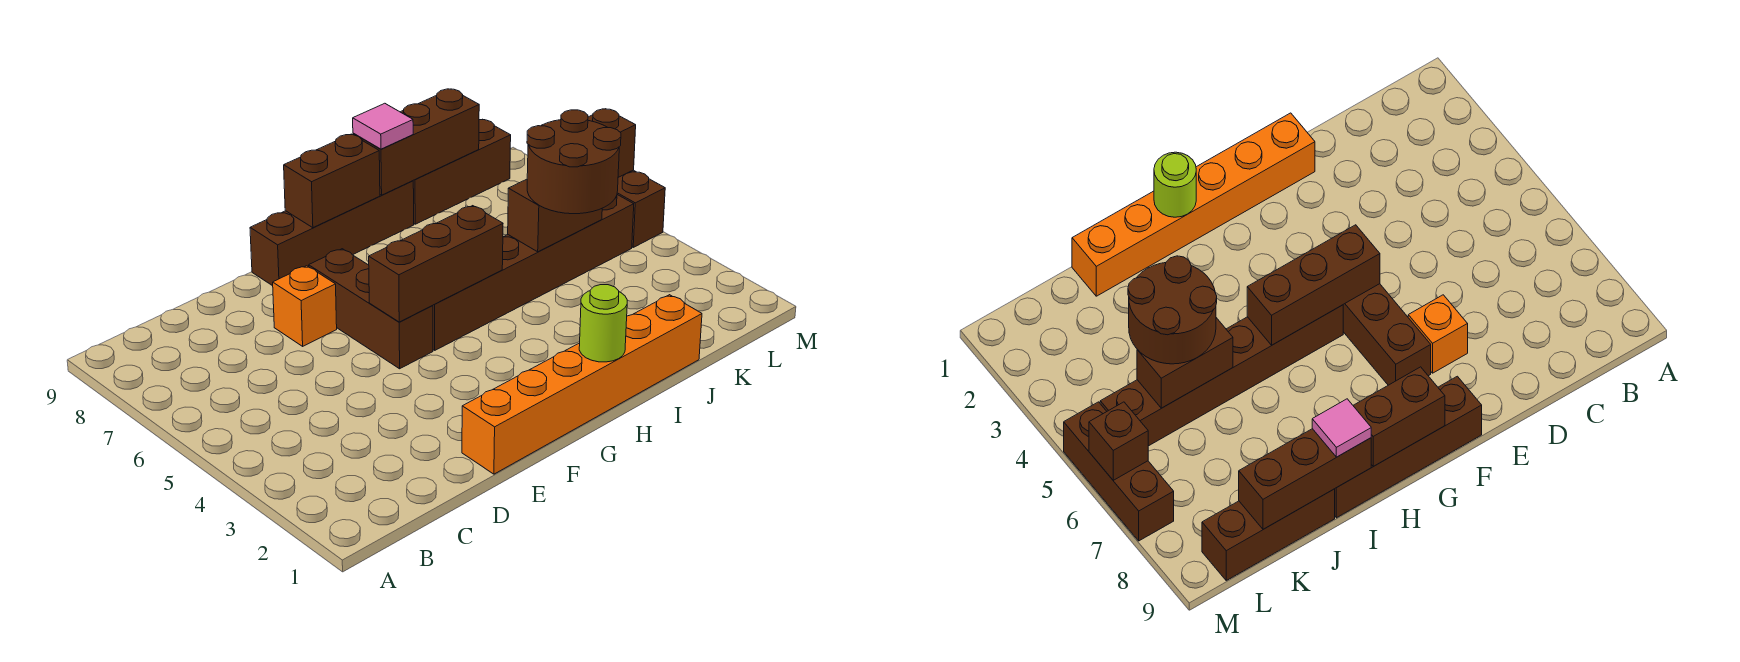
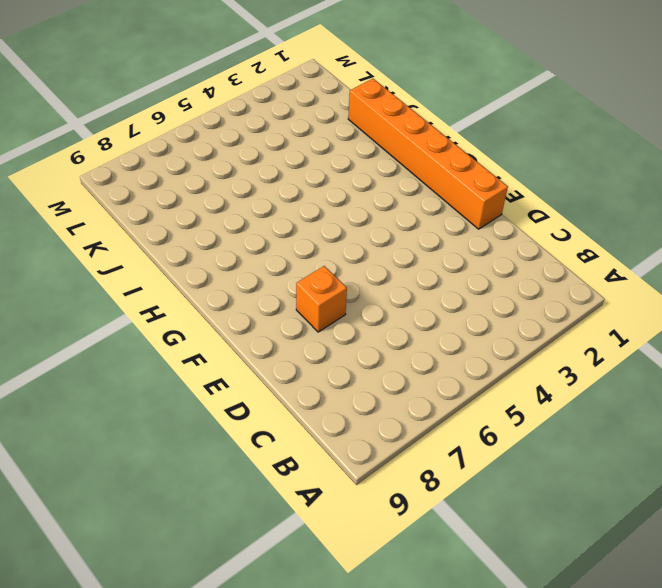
none -> brown brick F5:F7 level 1
none -> brown brick F9:I9 level 1
none -> brown brick G5:L5 level 1

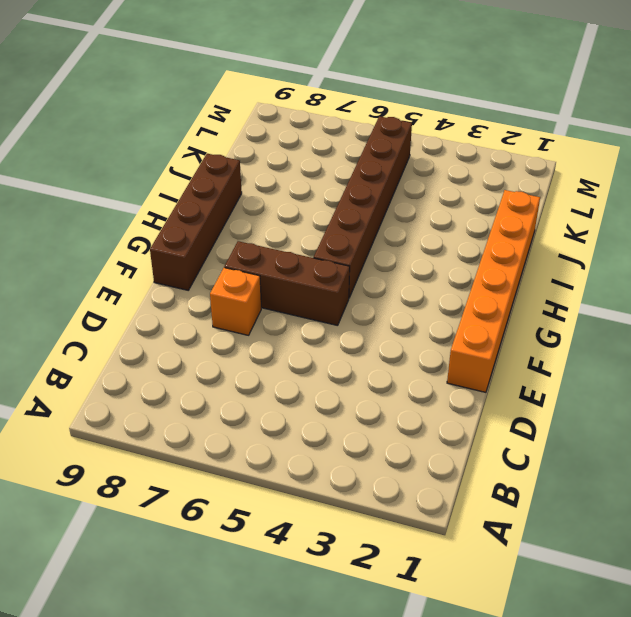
none -> brown brick J9:L9 level 1
none -> brown brick M5:M7 level 1
none -> brown brick F5:H5 level 2

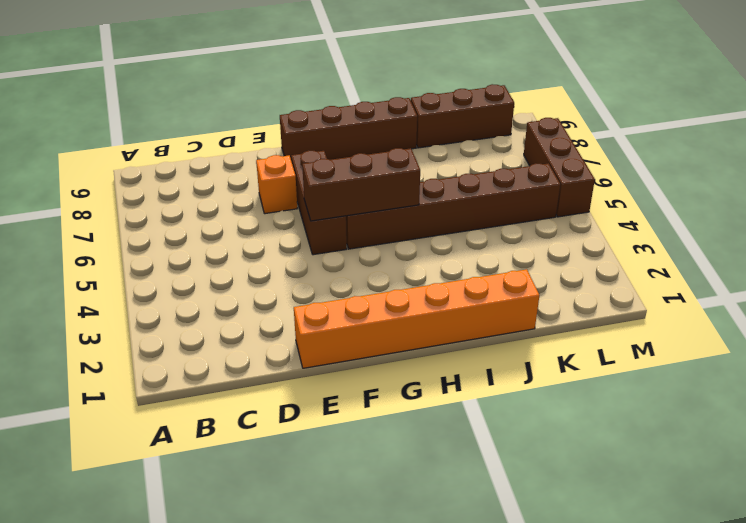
none -> brown brick G9:H9 level 2
none -> lime round brick H1 level 2
none -> brown brick I9:K9 level 2

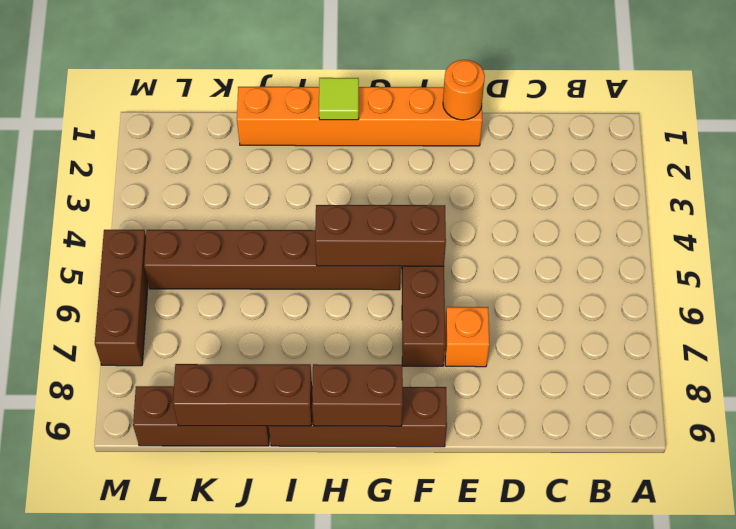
orange round brick E1 level 2 -> none
lime tile H1 level 2 -> lime round brick H1 level 2
none -> brown brick J5:K5 level 2
none -> brown brick M6 level 2
none -> pink tile I9 level 3

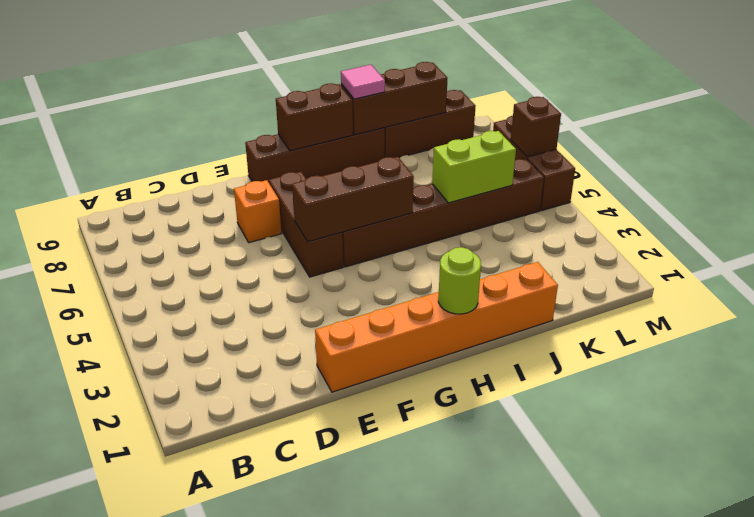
lime brick J5:K5 level 2 -> brown brick J5:K5 level 2
none -> brown round brick J4:K5 level 3

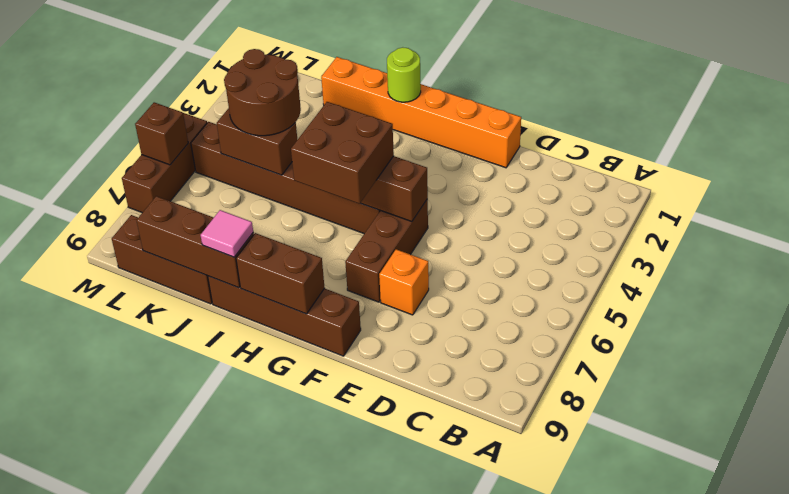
brown brick G5:H6 level 3 -> none

